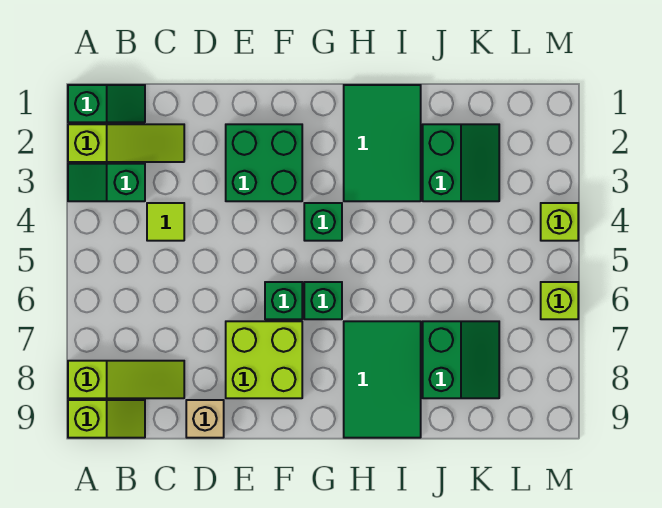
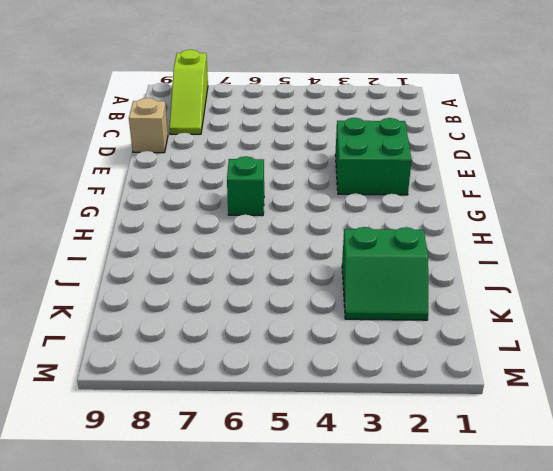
none -> green slope A1:B1 level 1 top A
none -> lime slope A2:C2 level 1 top A
none -> green slope A3:B3 level 1 top B

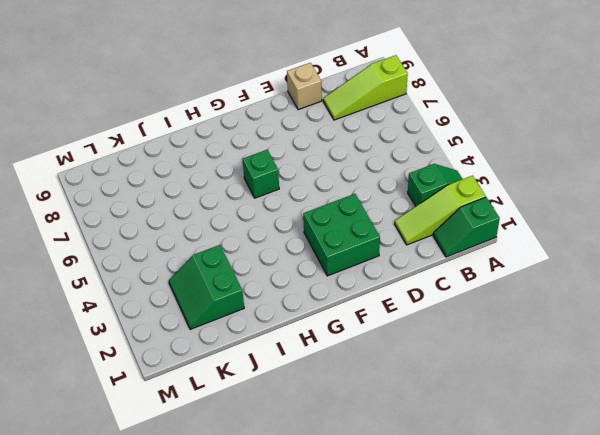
none -> lime slope A9:B9 level 1 top A
none -> lime tile C4 level 1
none -> lime brick E7:F8 level 1

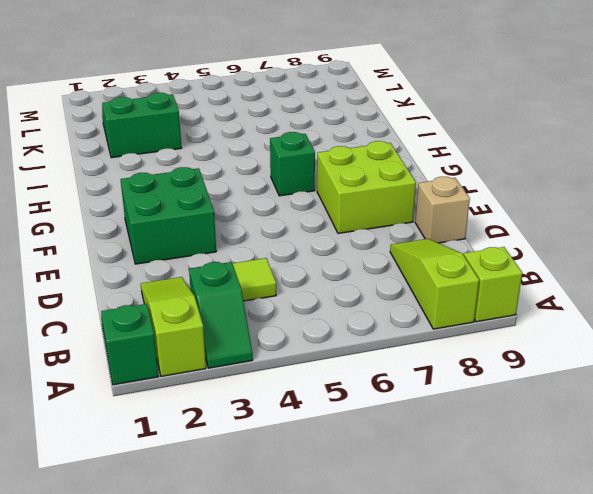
none -> green brick F6 level 1
none -> green brick G4 level 1
none -> green tile H1:I3 level 1

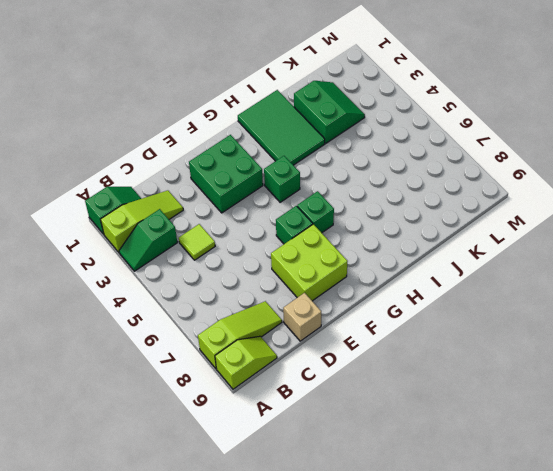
none -> green tile H7:I9 level 1
none -> green slope J7:K8 level 1 top J
none -> lime brick M4 level 1

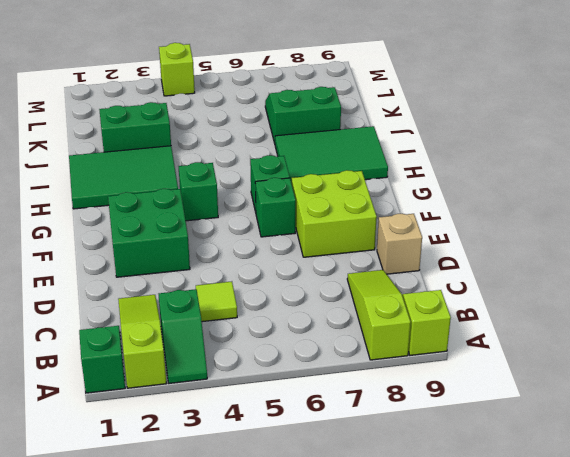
none -> lime brick M6 level 1

